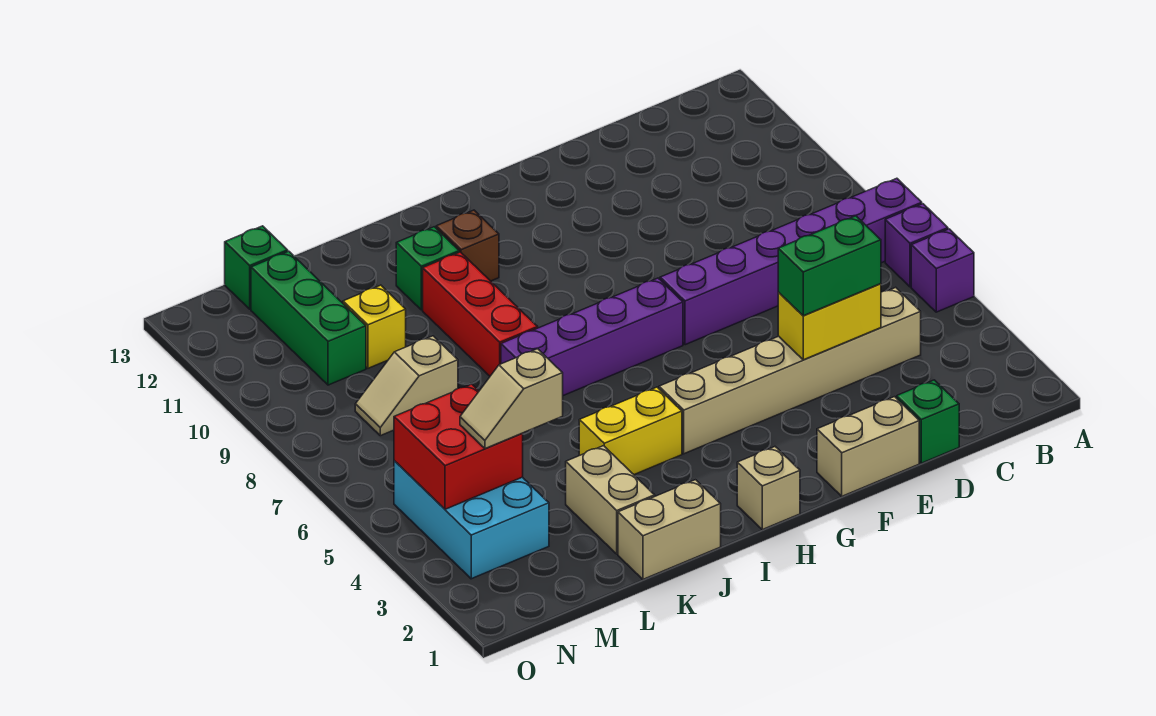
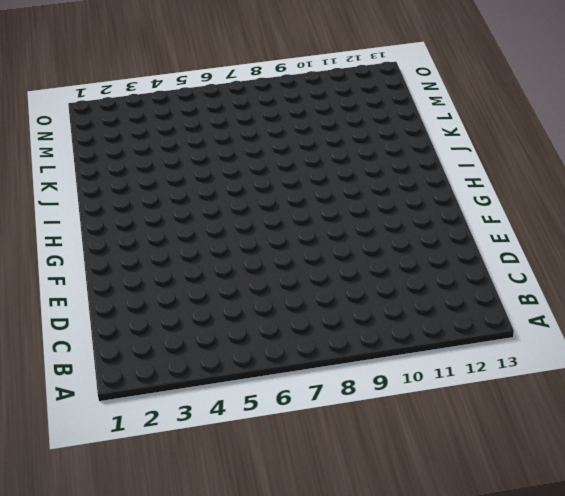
none -> purple brick A5 level 1
none -> purple brick A6 level 1
none -> purple brick A7:F7 level 1

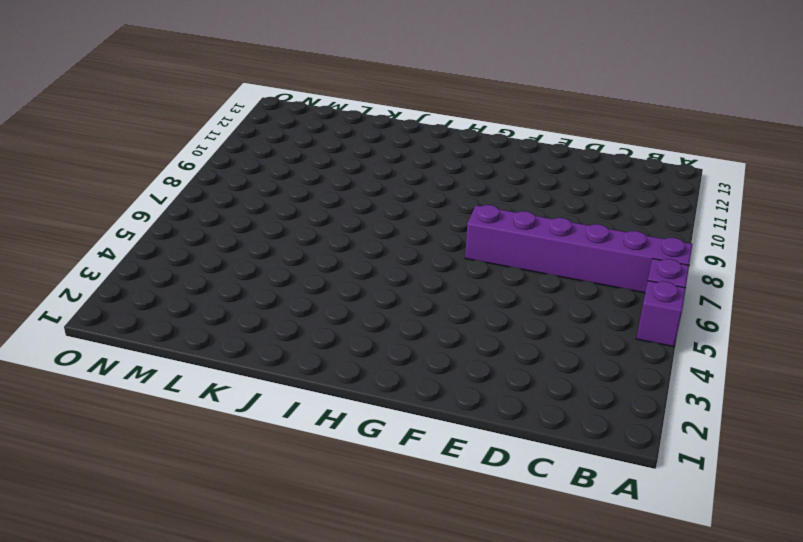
none -> tan brick C4:H4 level 1
none -> green brick D1 level 1
none -> tan brick E1:F1 level 1

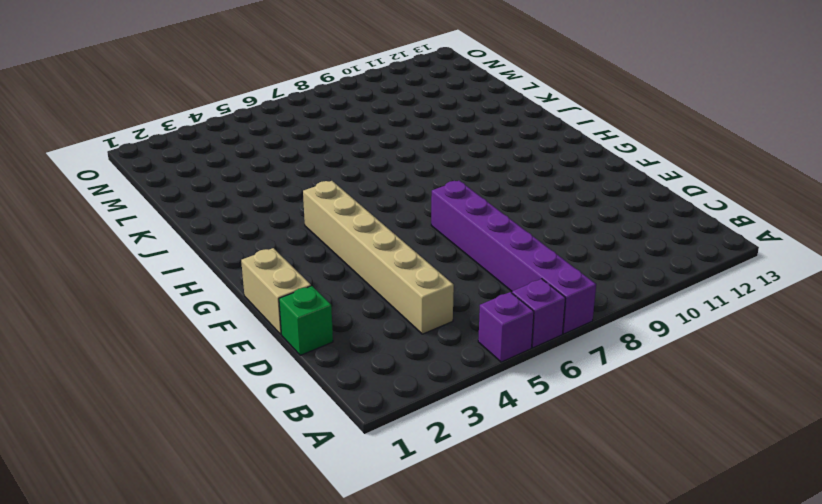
none -> purple brick G7:J7 level 1
none -> tan brick H1 level 1
none -> yellow brick I4:J4 level 1

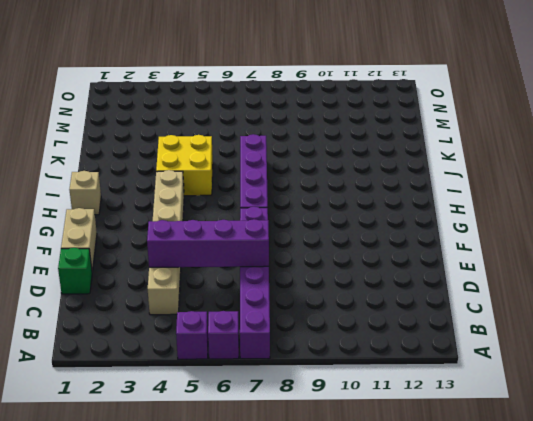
purple brick D4:D7 level 2 -> yellow brick D4:E4 level 2
yellow brick I4:J5 level 1 -> yellow brick I4:J4 level 1
none -> brown brick I11 level 1
none -> tan brick J1:K1 level 1
none -> red brick J8:J10 level 1

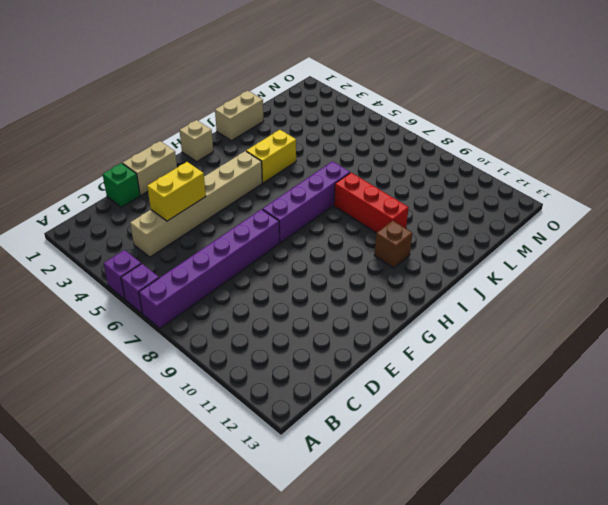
none -> green brick J11 level 1
none -> tan brick K2:K3 level 1
none -> tan slope L8:M8 level 1 top L

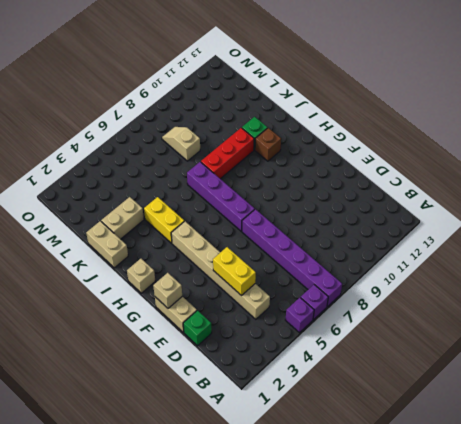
tan brick F1 level 2 -> none
none -> yellow brick L10 level 1
none -> cyan brick M3:N5 level 1
none -> green brick M10:M12 level 1

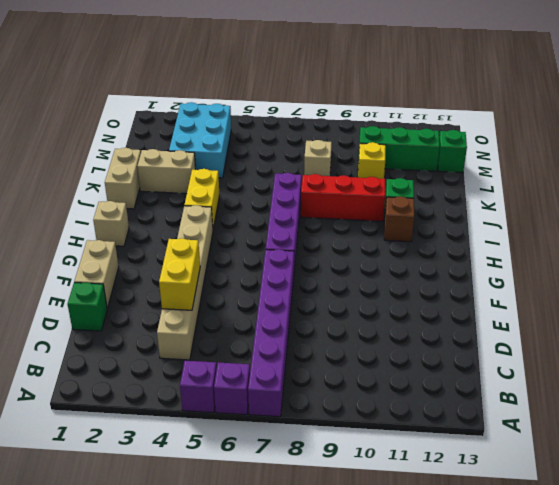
cyan brick L3:N4 level 1 -> cyan brick M3:N5 level 1
none -> red brick M4:N5 level 2
none -> green brick D4:E4 level 3
none -> tan slope L4:M4 level 3 top L

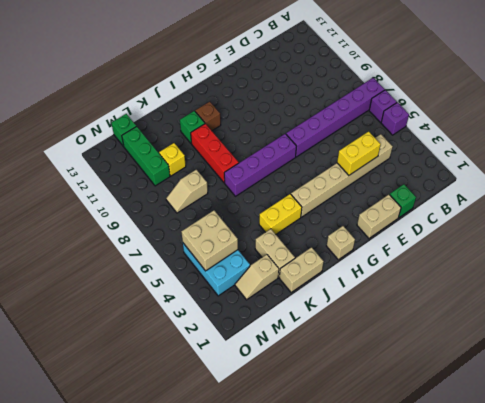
tan slope L2:M2 level 1 top L -> tan slope L4:M4 level 3 top L
tan brick M4:N5 level 2 -> red brick M4:N5 level 2
none -> green brick D4:E4 level 3

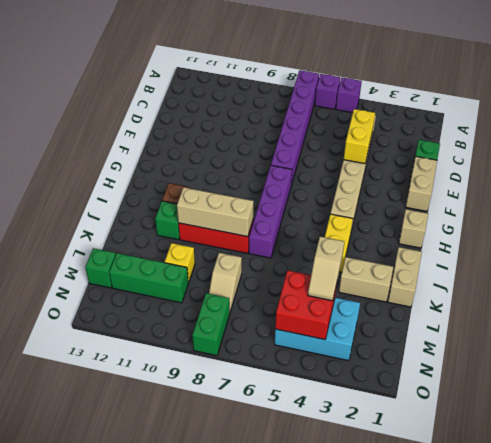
tan brick J8:J10 level 2 -> none
green brick N8:O8 level 1 -> green brick D4:E4 level 3

